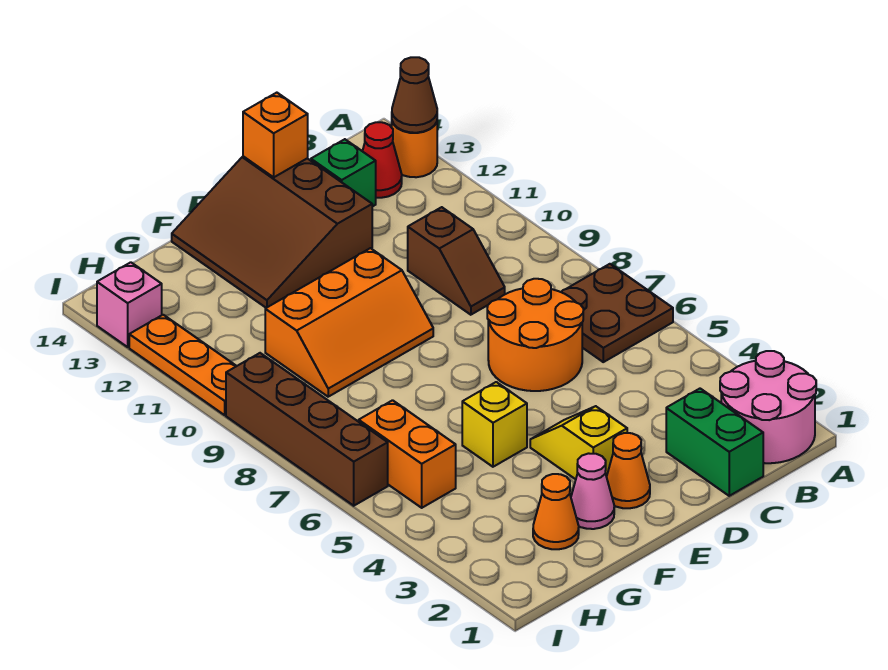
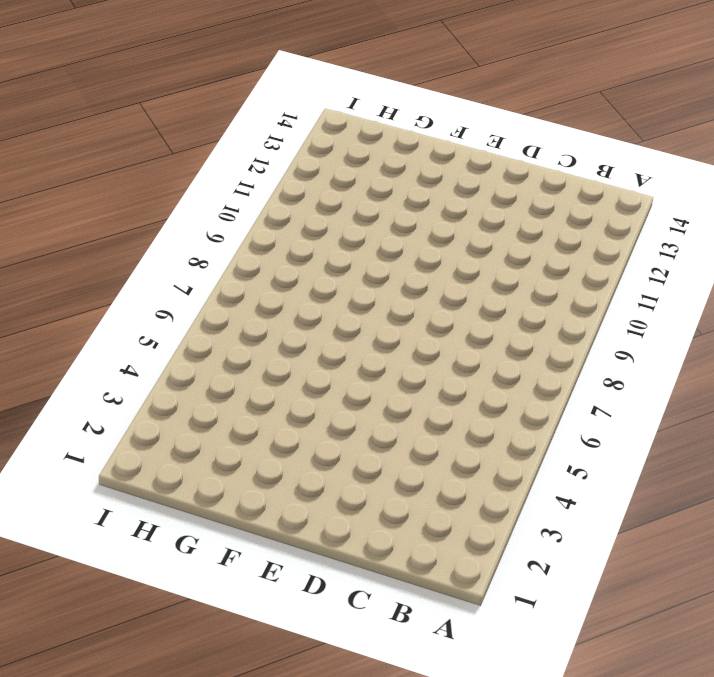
none -> pink round brick A1:B2 level 1
none -> brown plate A6:B7 level 1
none -> orange round brick A13 level 1

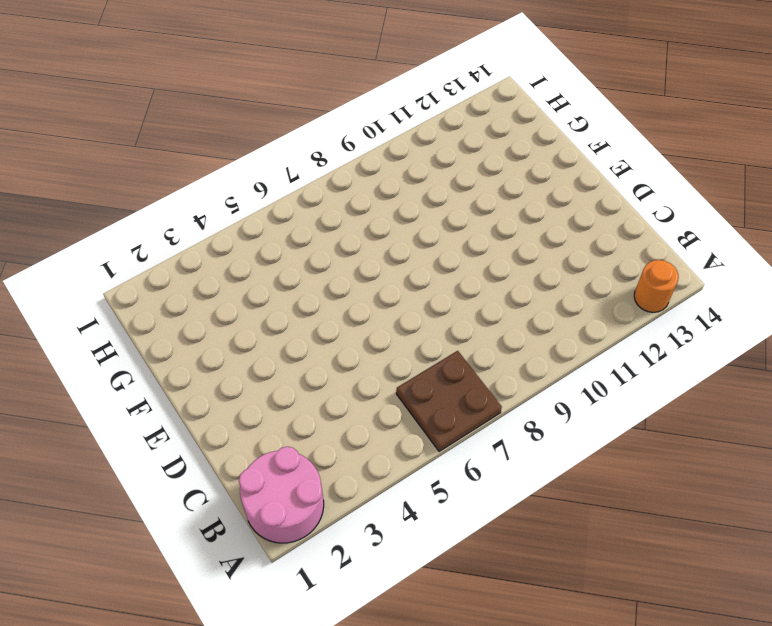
none -> red cone B13 level 1
none -> green brick C1:C2 level 1
none -> orange round brick C6:D7 level 1

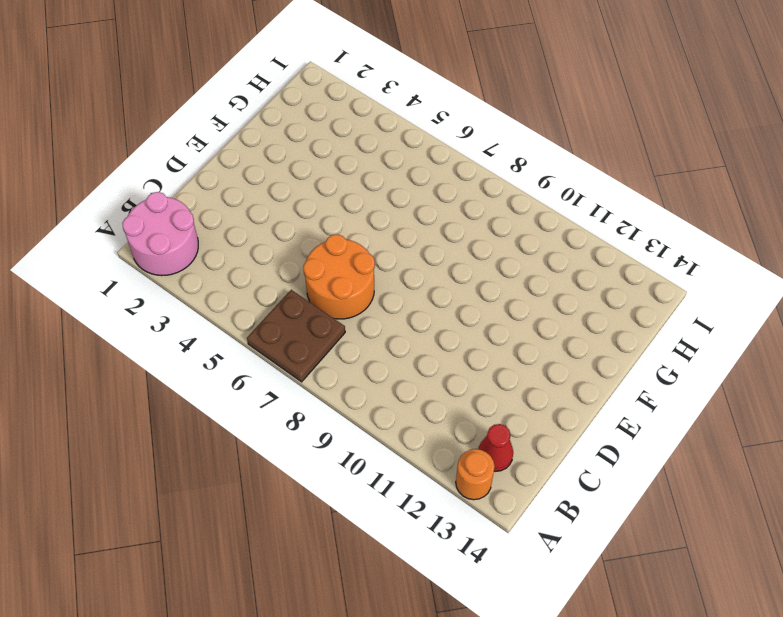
none -> green brick C1:C2 level 1
none -> brown slope C9:C10 level 1 top 10
none -> green brick C13 level 1

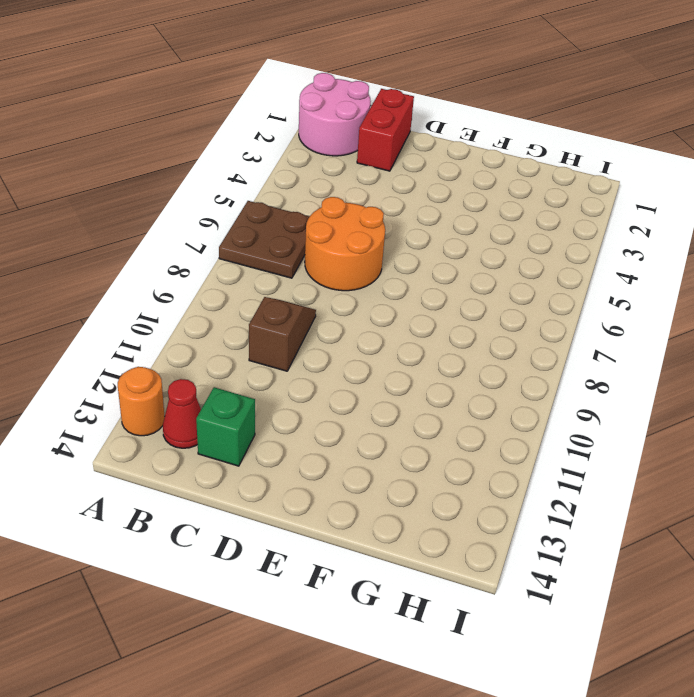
red brick C1:C2 level 1 -> green brick C1:C2 level 1
none -> brown slope D12:F14 level 1 top D
none -> orange cone E2 level 1
none -> yellow slope E3:E4 level 1 top 3

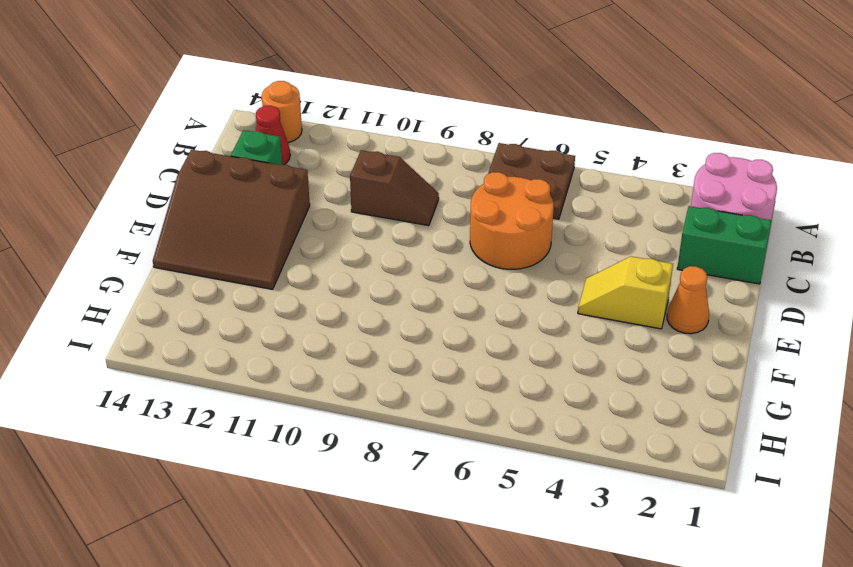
none -> orange slope E9:G10 level 1 top 10
none -> pink cone F2 level 1
none -> yellow brick F5 level 1

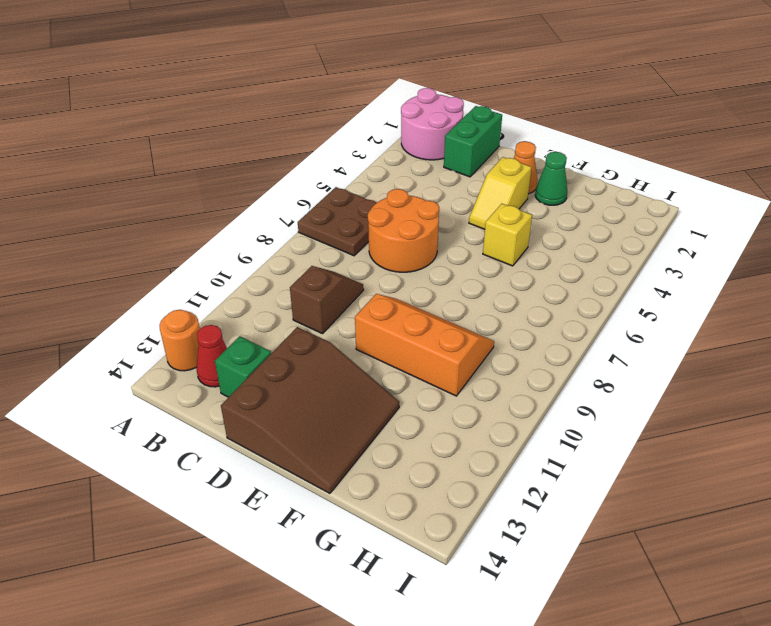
green cone F2 level 1 -> pink cone F2 level 1
none -> orange cone G2 level 1
none -> orange brick H5:H6 level 1
none -> brown brick I6:I9 level 1

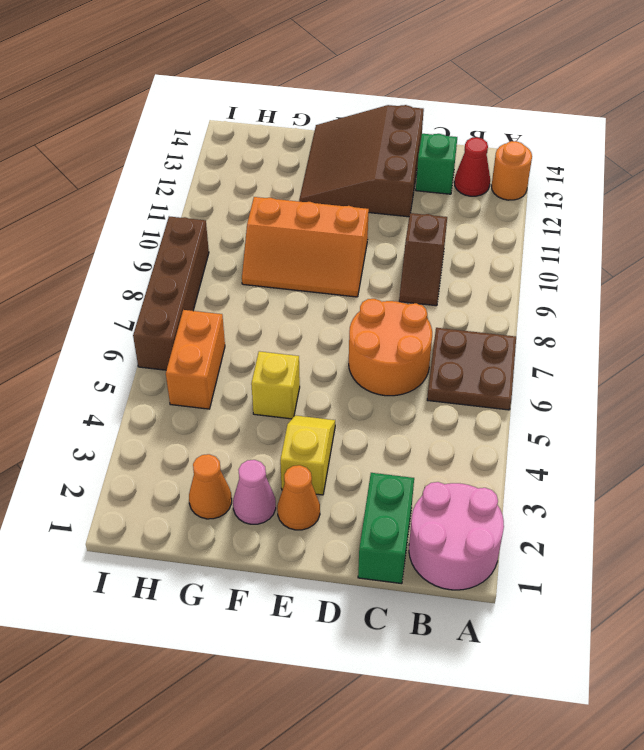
none -> orange plate I10:I12 level 1
none -> pink brick I13 level 1
none -> brown cone A13 level 2

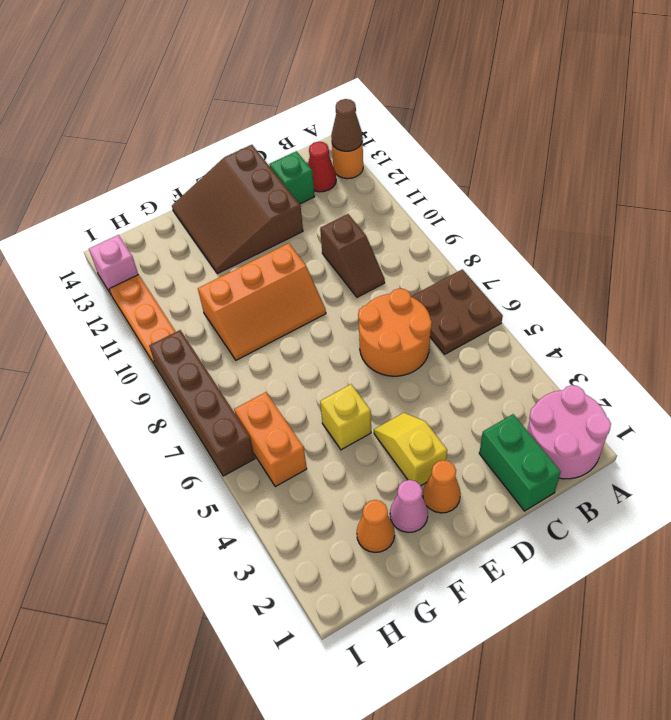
none -> orange brick D14 level 2

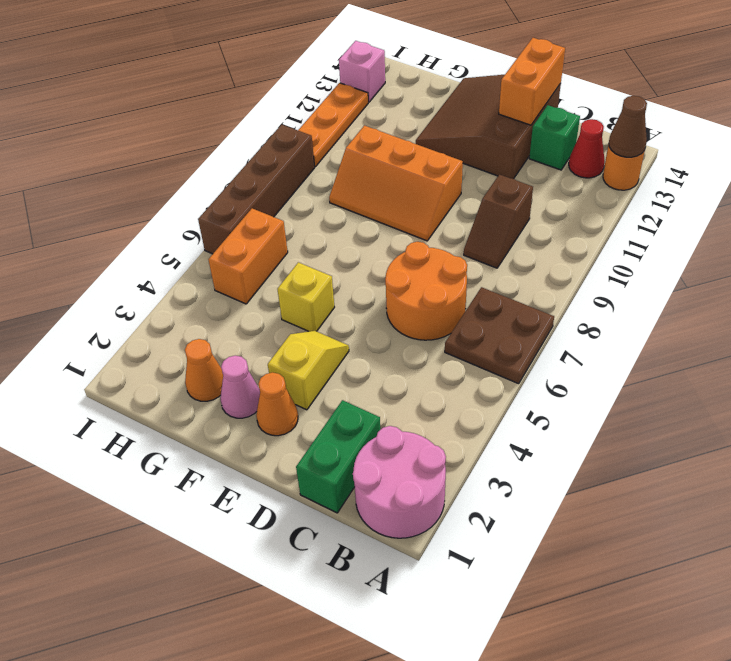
orange brick D13:D14 level 2 -> orange brick D14 level 2

